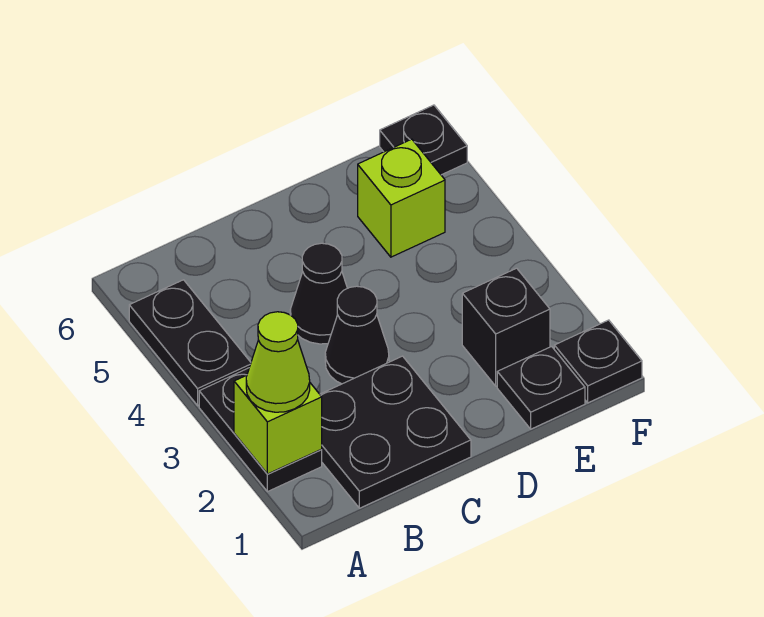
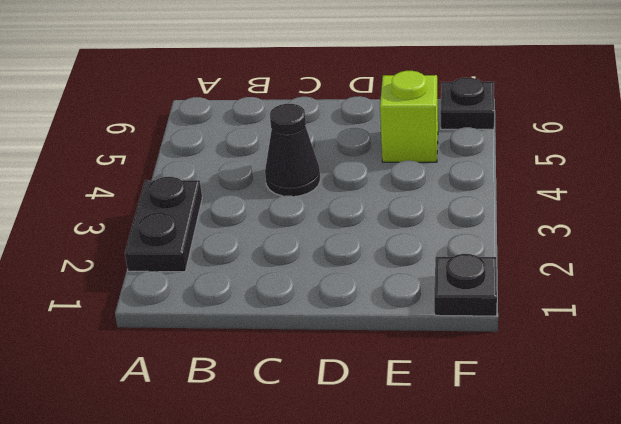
none -> black plate A4:A5 level 1
none -> black plate B1:C2 level 1
none -> black cone C3 level 1

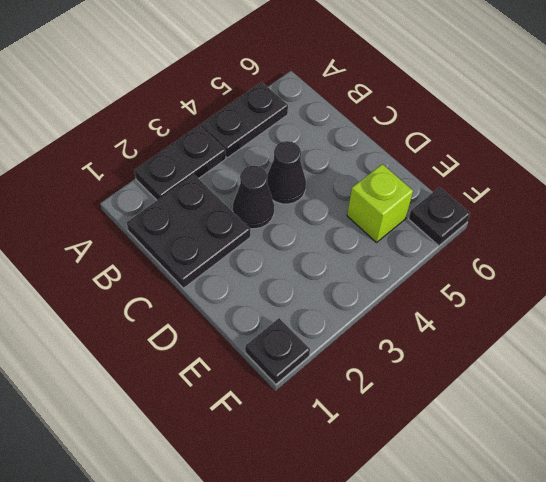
none -> black plate E1 level 1
none -> black brick E2 level 1
none -> lime brick A2 level 2

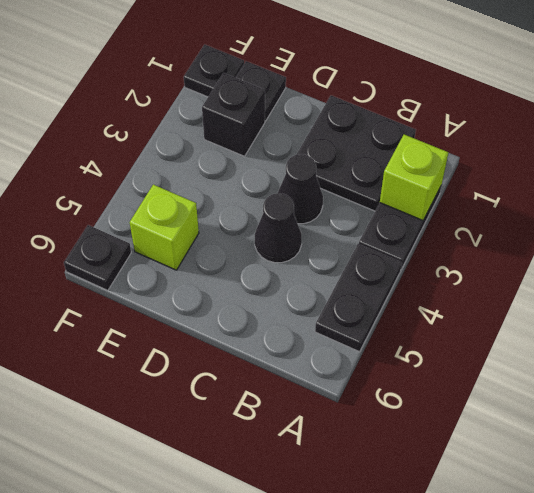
none -> lime cone A2 level 3

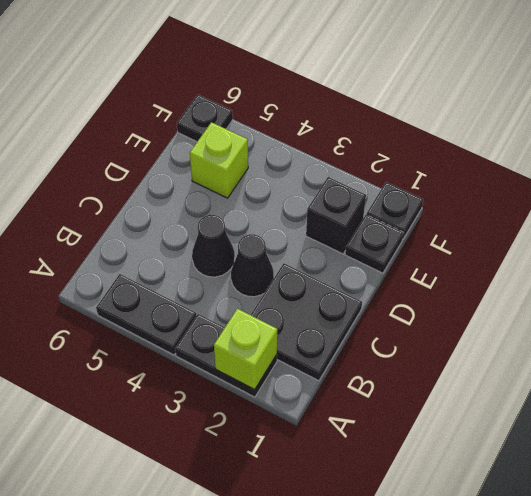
none -> lime cone A2 level 3

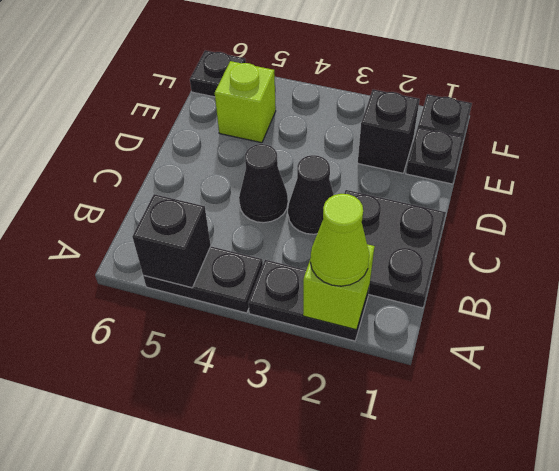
black brick A5 level 2 -> none

